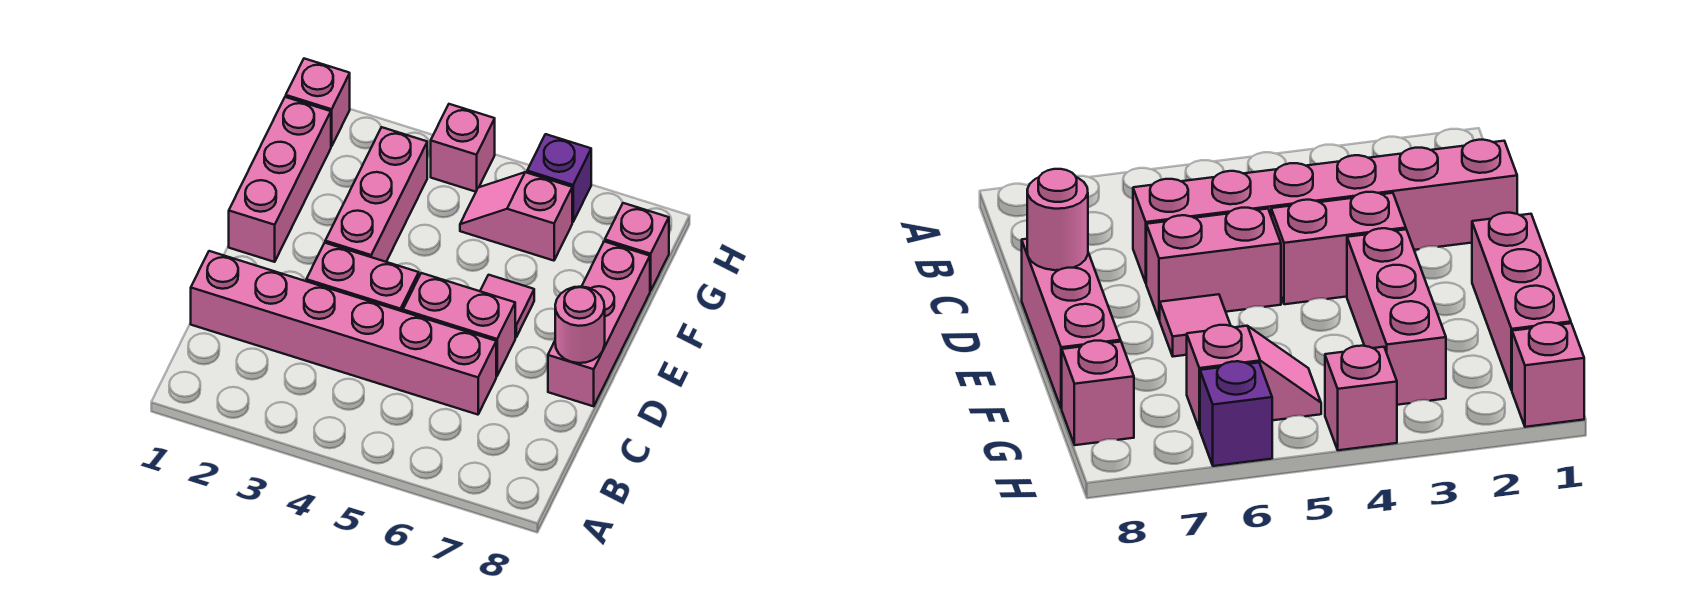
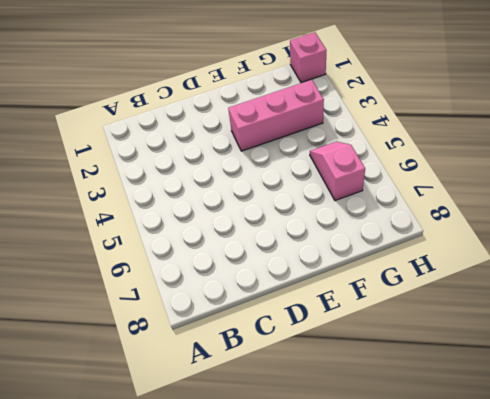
none -> pink brick C1:C6 level 1
none -> pink brick D3:D4 level 1
none -> pink brick D5:D6 level 1

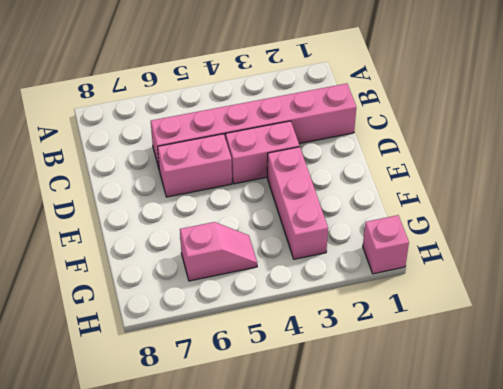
none -> pink brick D8:F8 level 1
none -> pink brick E1:G1 level 1
none -> pink tile E6 level 1

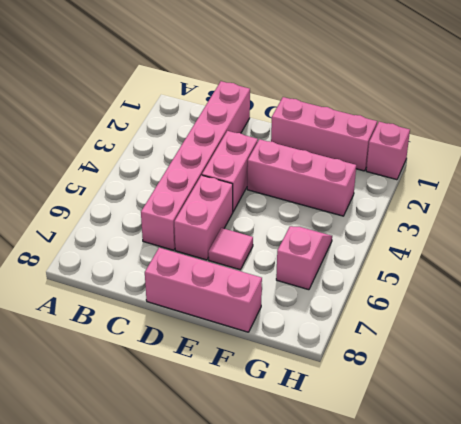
none -> pink brick G8 level 1
none -> pink brick H4 level 1
none -> purple brick H6 level 1

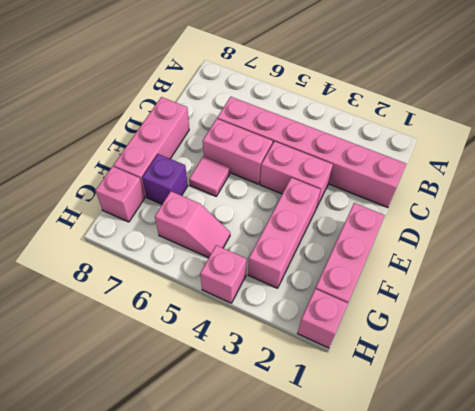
purple brick F7 level 1 -> purple brick H6 level 1
none -> pink round brick D8 level 2

